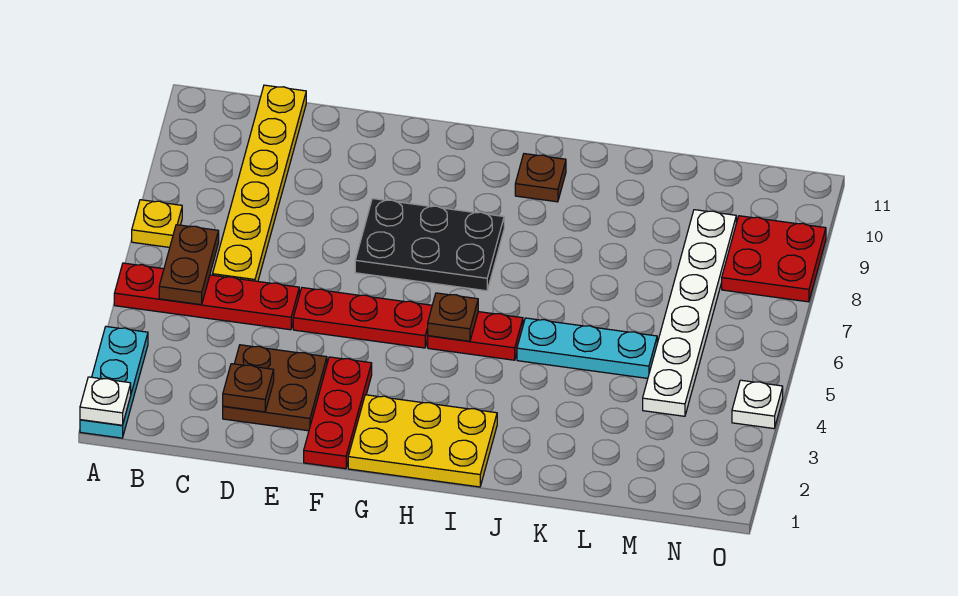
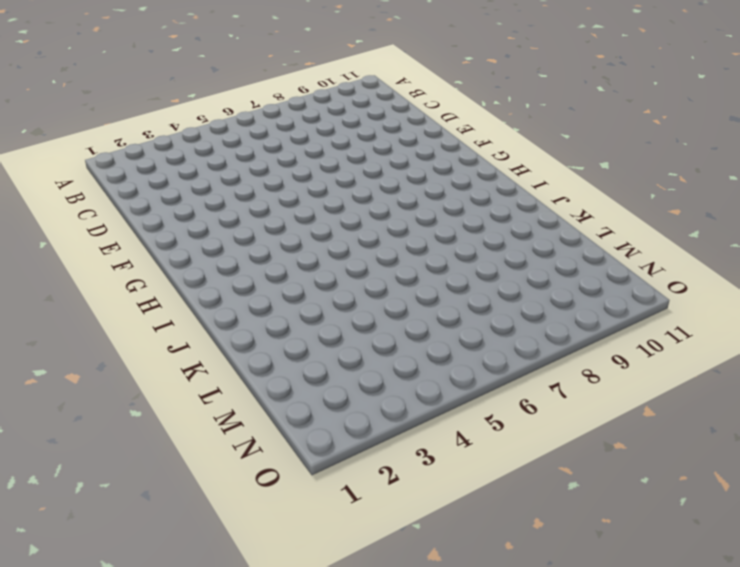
none -> cyan plate A1:A3 level 1
none -> red plate A5:D5 level 1
none -> yellow plate A7 level 1

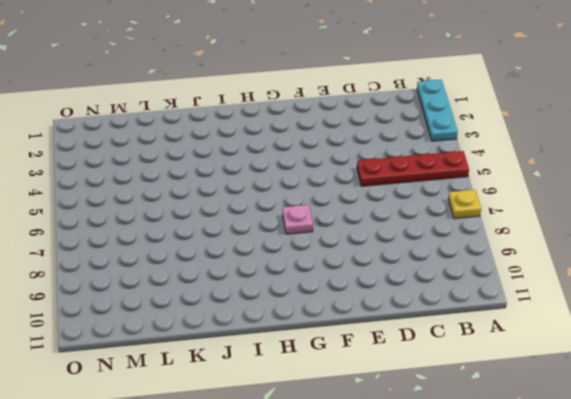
pink plate G7 level 1 -> black plate F7:H8 level 1
none -> yellow plate C6:C11 level 1
none -> brown plate D2:E3 level 1
none -> red plate E5:G5 level 1

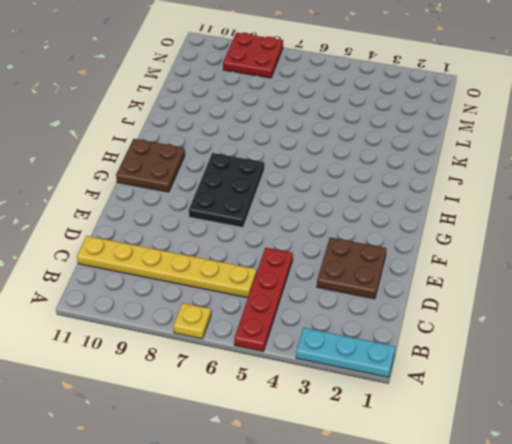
brown plate G10:H11 level 1 -> none
none -> red plate E5:G5 level 1
none -> red plate F1:F3 level 1
none -> yellow plate G1:I2 level 1

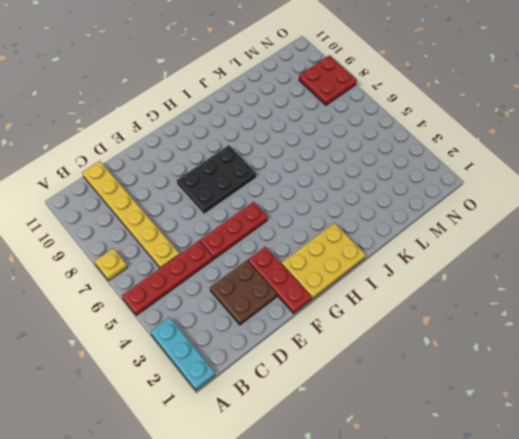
none -> red plate H5:I5 level 1
none -> brown plate I10 level 1
none -> cyan plate J5:L5 level 1

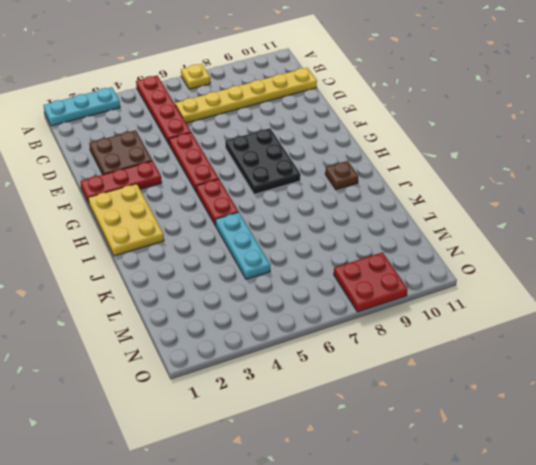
none -> white plate M4:M9 level 1
none -> white plate O4 level 1
none -> white plate A1 level 2

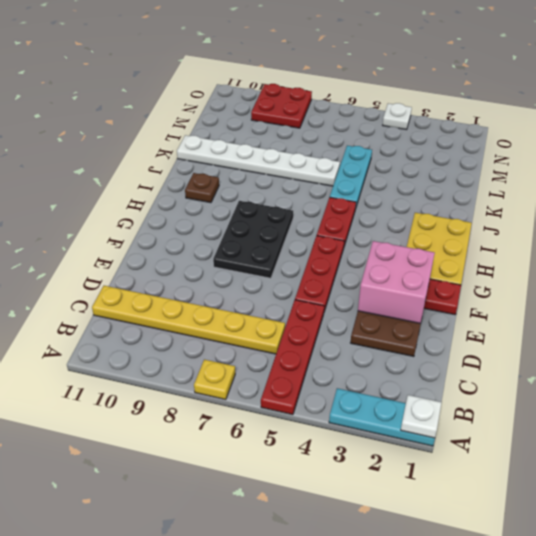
pink brick E2:F3 level 2 -> none
white plate K6:K11 level 1 -> white plate M4:M9 level 1
none -> brown plate B5:B6 level 2
none -> brown plate D2 level 2
none -> brown plate H5 level 2

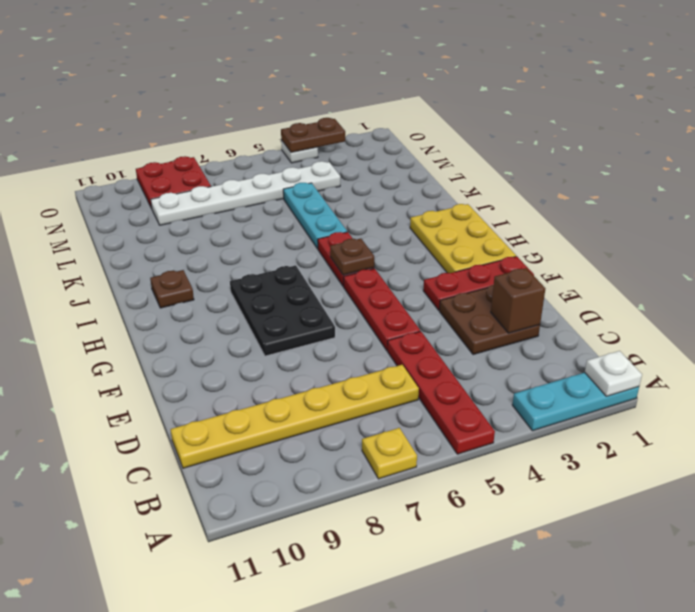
brown brick D2 level 2 -> brown plate D2 level 2
brown plate O3:O4 level 2 -> brown plate B5:B6 level 2

